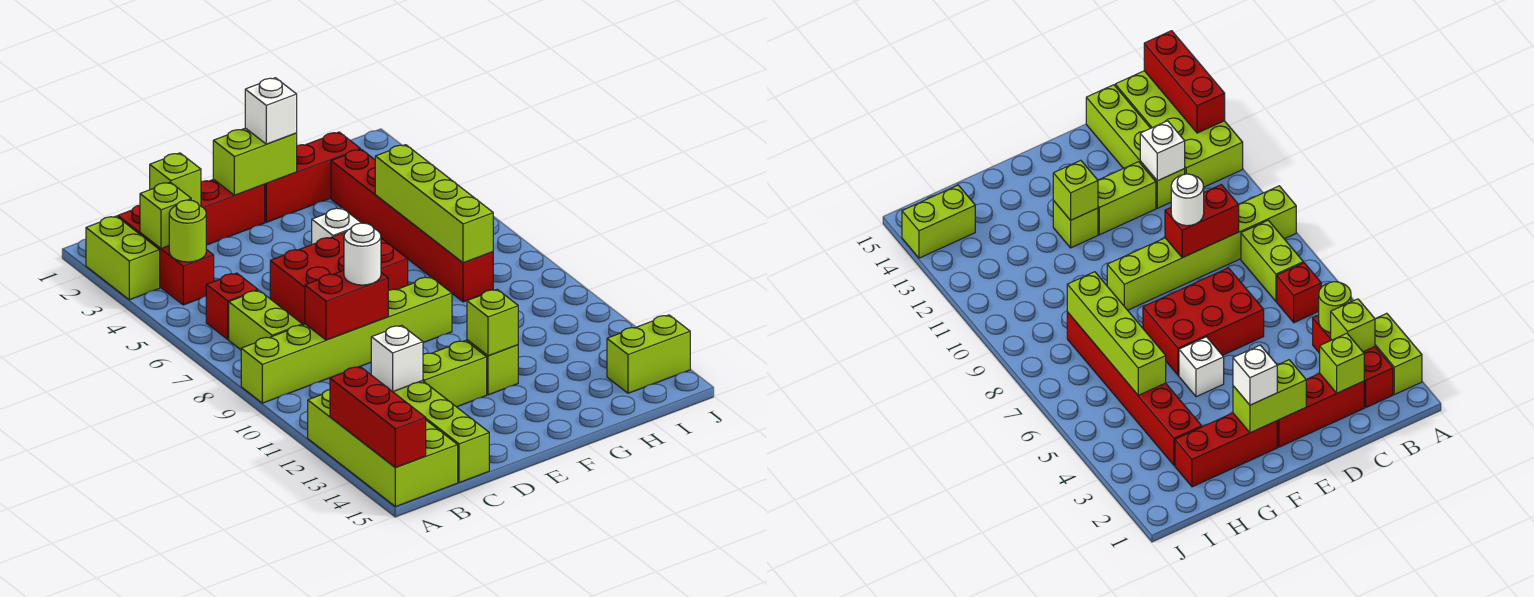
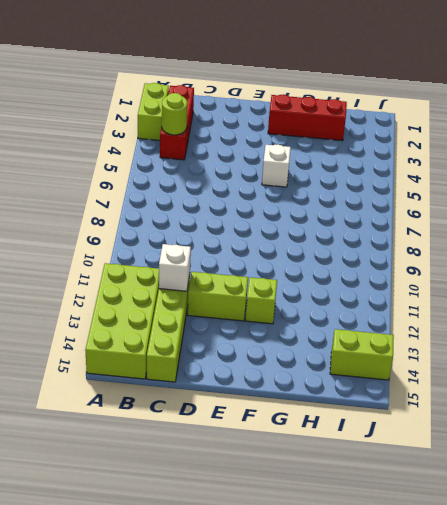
none -> lime brick A9:F9 level 1
none -> red brick B6 level 1
none -> lime brick B7:B8 level 1

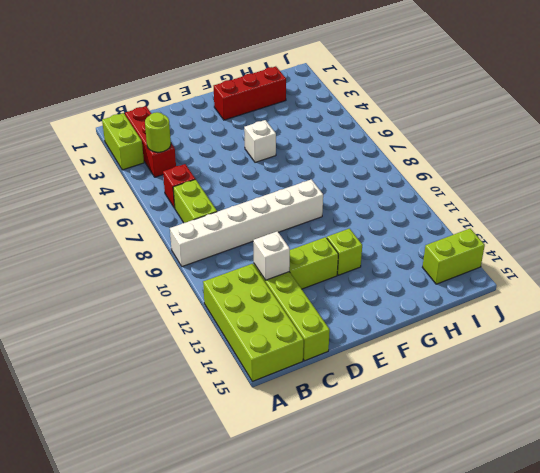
white brick A9:F9 level 1 -> lime brick A9:F9 level 1
none -> red brick C2:E2 level 1
none -> red brick D6:F7 level 1
none -> red brick H3:H8 level 1

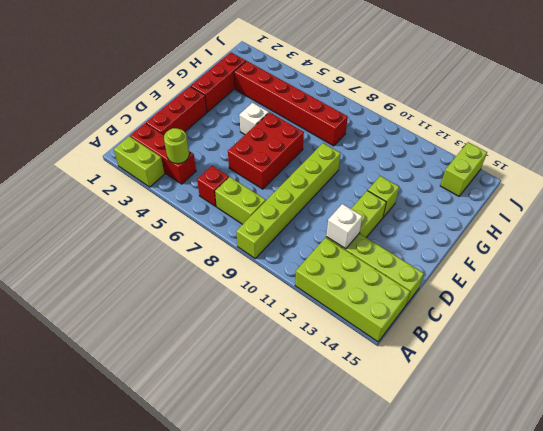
none -> red brick A13:A15 level 2
none -> lime brick B3 level 2
none -> lime brick C2 level 2

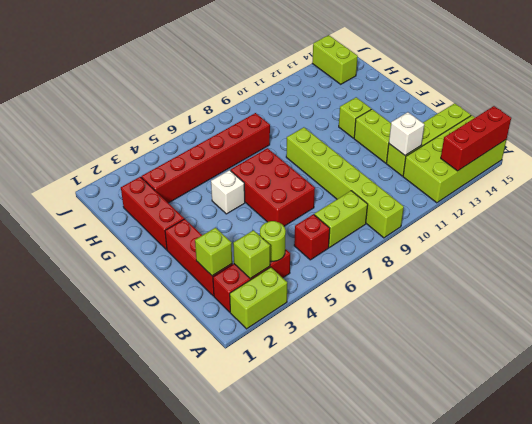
none -> red brick C9:D9 level 2
none -> lime brick E2:F2 level 2
none -> lime brick F12 level 2

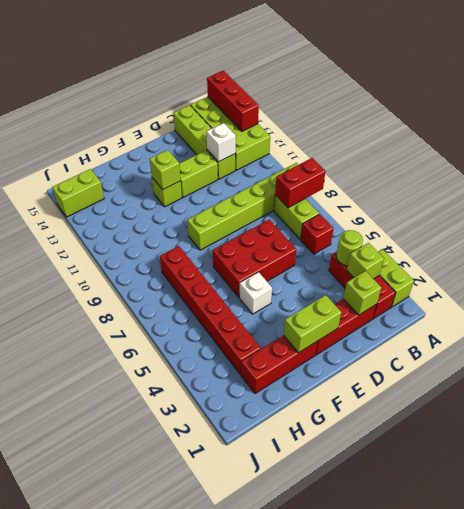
red brick A8:B8 level 2 -> red brick C9:D9 level 2
none -> lime brick H5:H8 level 2
none -> white round brick D9 level 3
none -> white brick F2 level 3

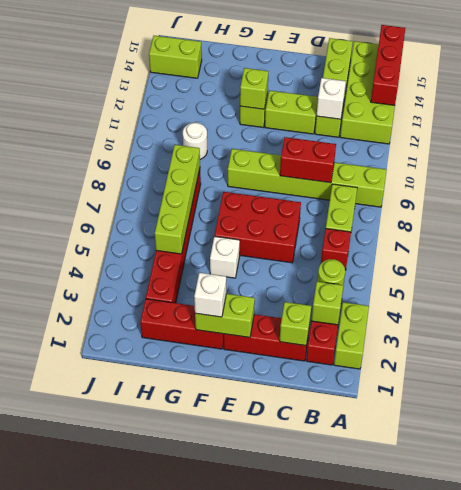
white round brick H10 level 1 -> white round brick D9 level 3

